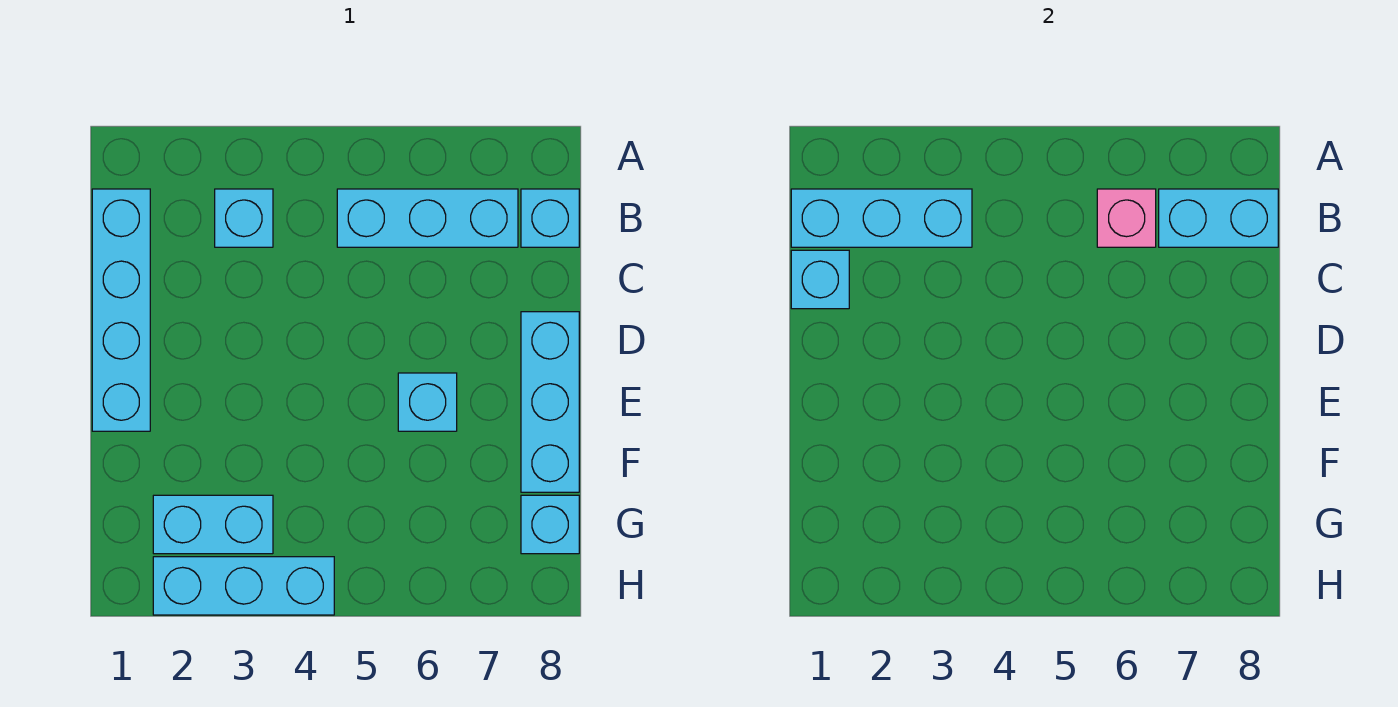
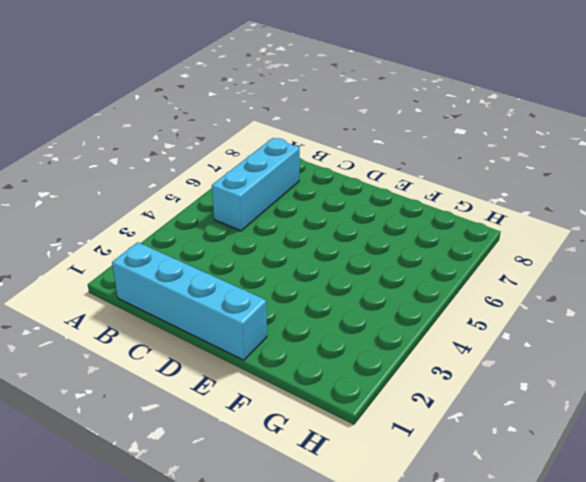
none -> cyan brick B3 level 1
none -> cyan brick B8 level 1
none -> cyan brick D8:F8 level 1

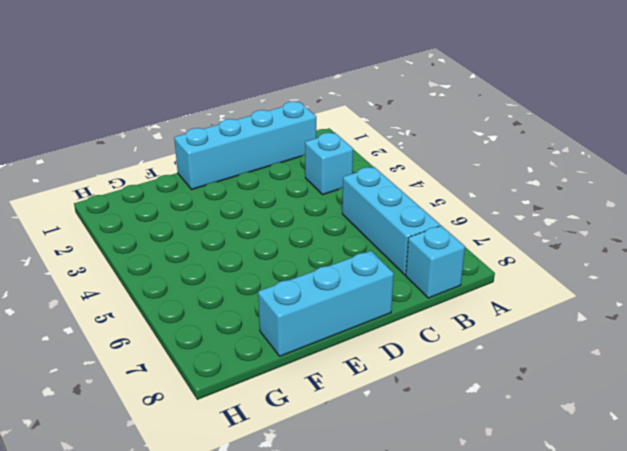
none -> cyan brick E6 level 1
none -> cyan brick G2:G3 level 1
none -> cyan brick G8 level 1

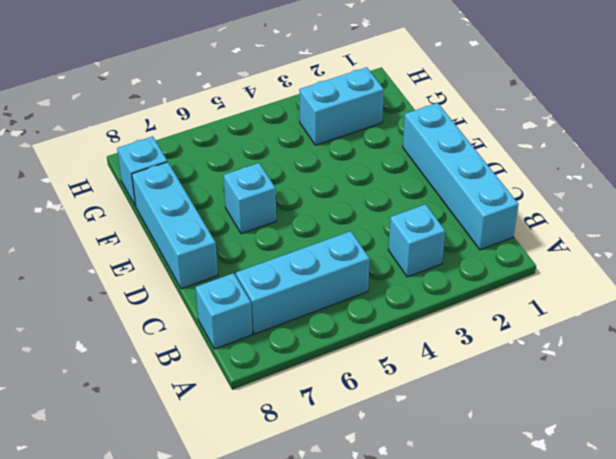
none -> cyan brick H2:H4 level 1
none -> cyan brick B1:B3 level 2
none -> pink brick B6 level 2

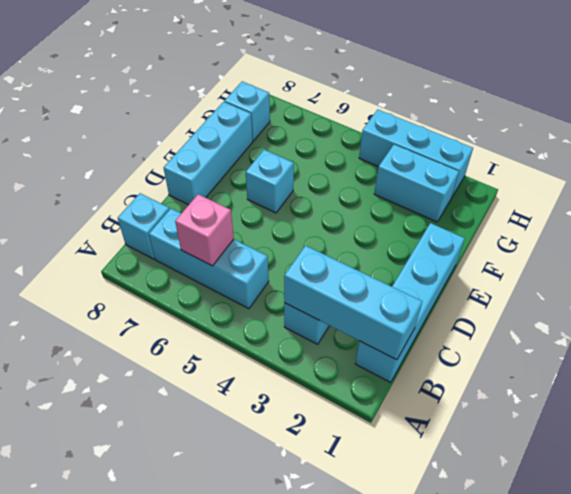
none -> cyan brick B7:B8 level 2
none -> cyan brick C1 level 2

